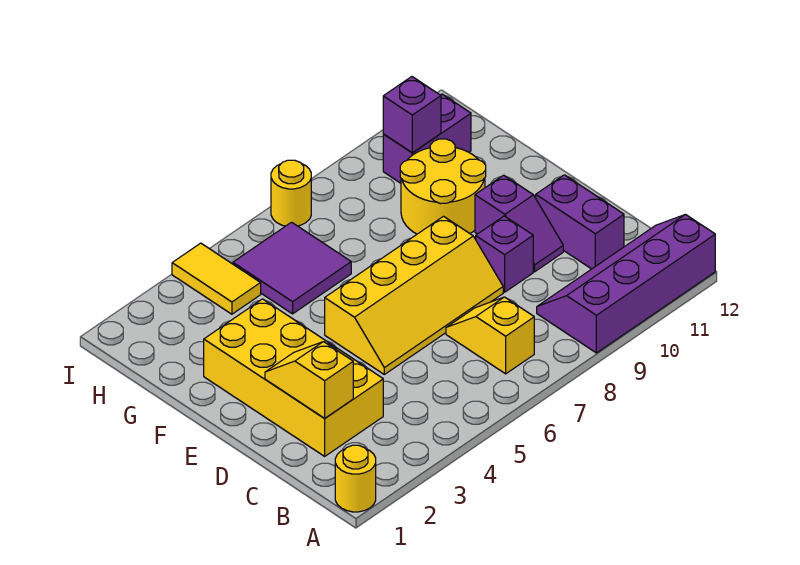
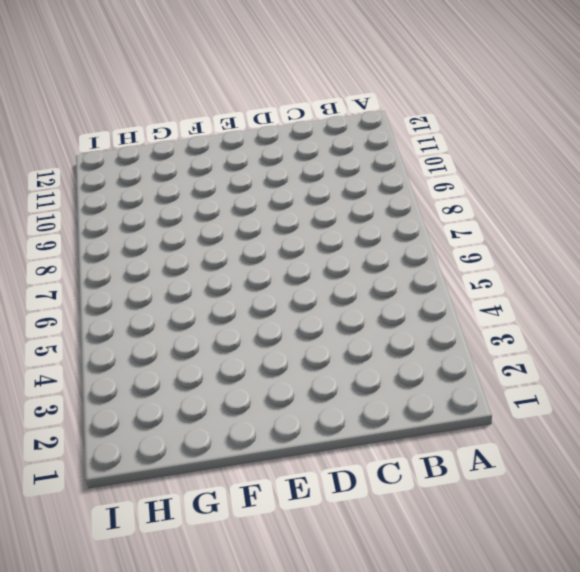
none -> yellow round brick A1 level 1
none -> purple slope A9:B12 level 1 top A
none -> yellow slope B7:C7 level 1 top B

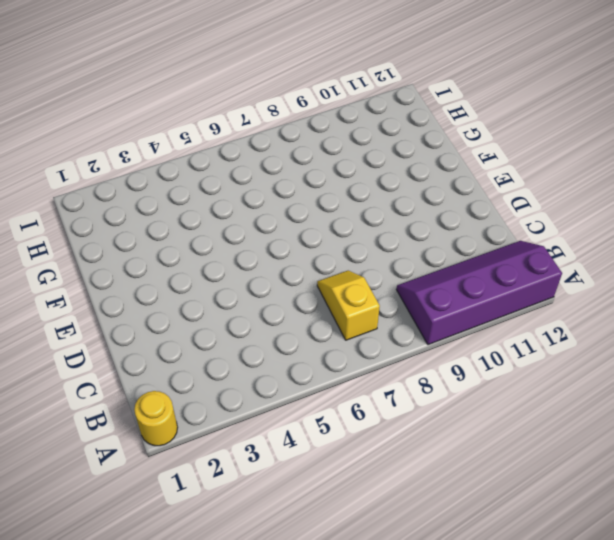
none -> yellow brick C2:F3 level 1
none -> purple brick C11:D11 level 1
none -> yellow slope D5:E8 level 1 top E

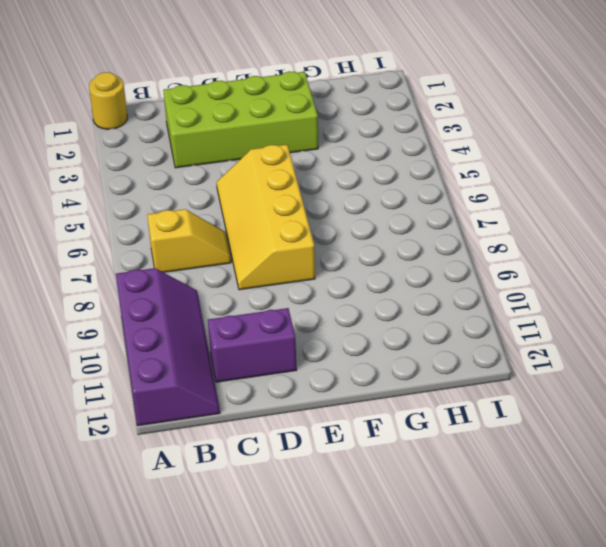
lime brick C2:F3 level 1 -> yellow brick C2:F3 level 1
none -> purple brick D9 level 1
none -> purple slope D10:E10 level 1 top E
none -> yellow round brick F9:G10 level 1

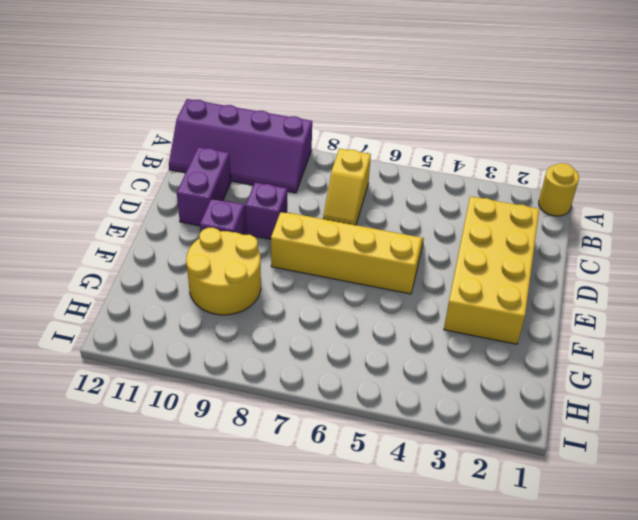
none -> purple tile G5:H6 level 1
none -> yellow tile H4:I4 level 1
none -> purple brick H10:H11 level 1

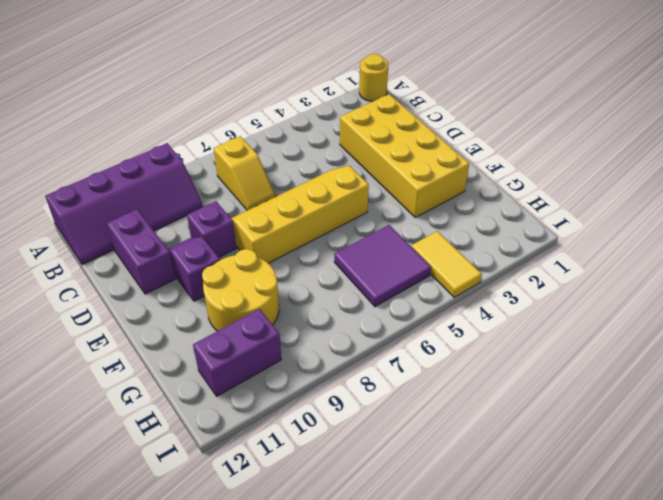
none -> yellow round brick I7 level 1
none -> yellow slope C2:D2 level 2 top C
none -> purple brick H10 level 2

